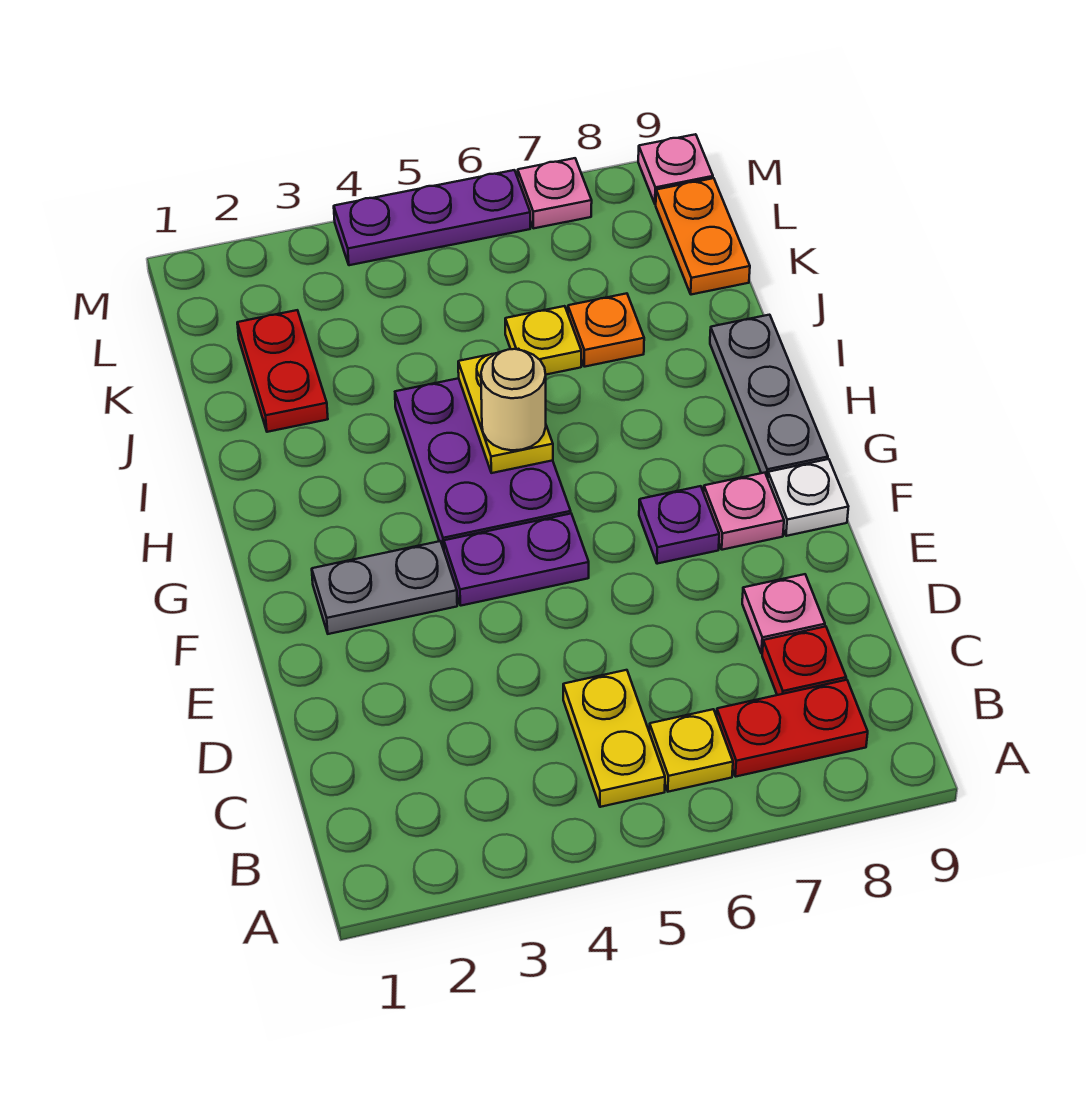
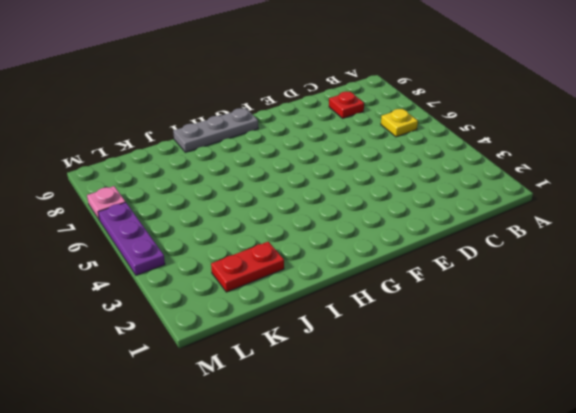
none -> yellow plate B5:C5 level 1
none -> red plate B7:B8 level 1
none -> pink plate D8 level 1

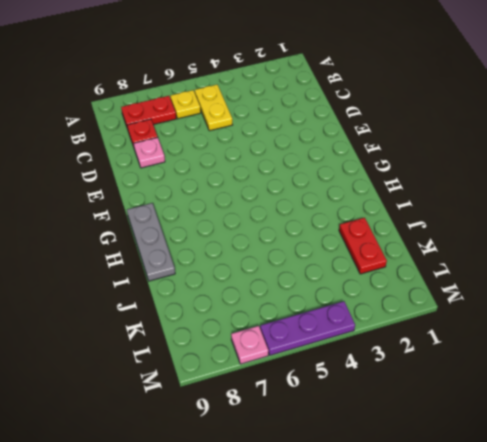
none -> grey plate F2:F3 level 1
none -> purple plate F4:F5 level 1
none -> purple plate F7 level 1

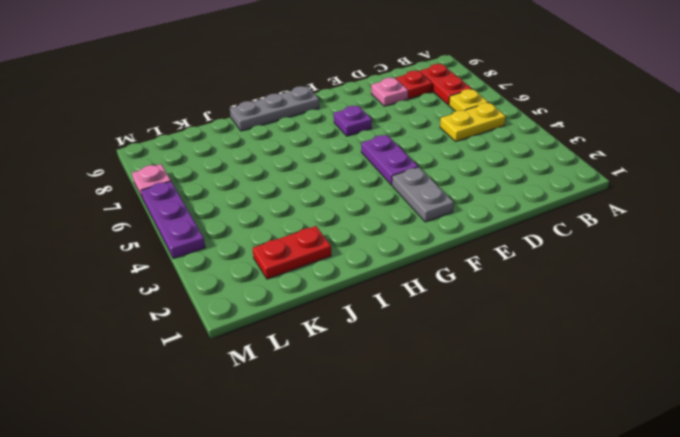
none -> pink plate F8 level 1
none -> white plate F9 level 1
none -> purple plate G4:I5 level 1

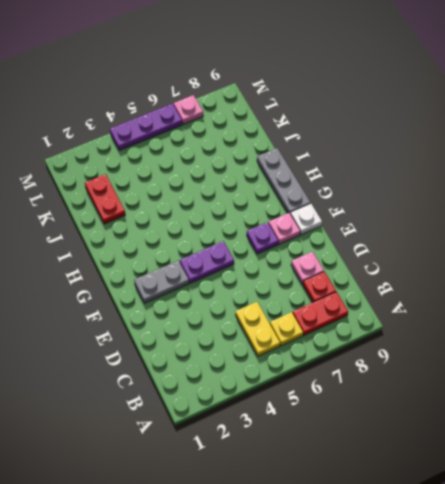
none -> purple plate G4:I5 level 1
none -> yellow plate J6 level 1
none -> orange plate J7 level 1

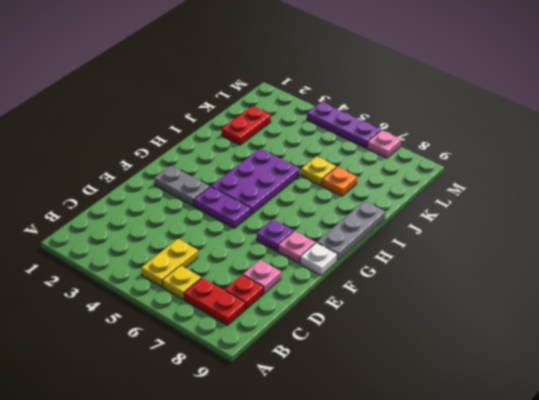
none -> orange plate K9:L9 level 1
none -> pink plate M9 level 1
none -> yellow plate H5:I5 level 2

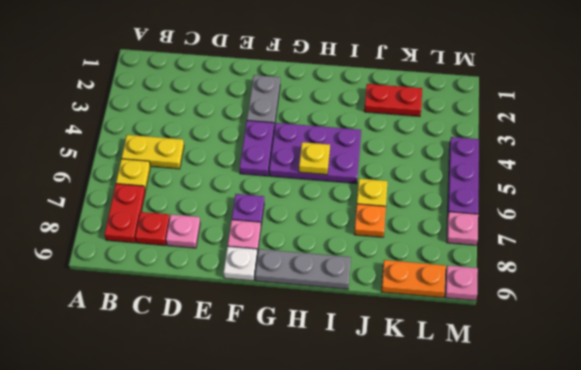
yellow plate H5 level 2 -> yellow plate H5:I5 level 2
none -> tan round brick H5 level 3

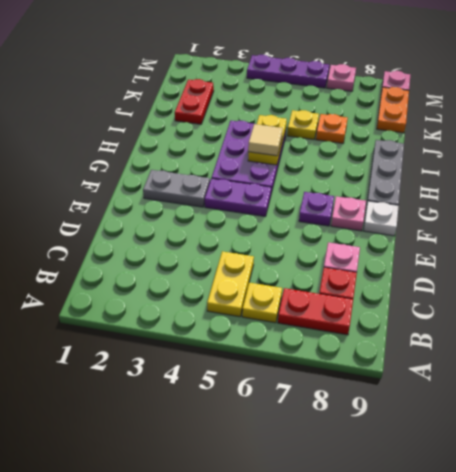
tan tile H5 level 3 -> tan round brick H5 level 3

